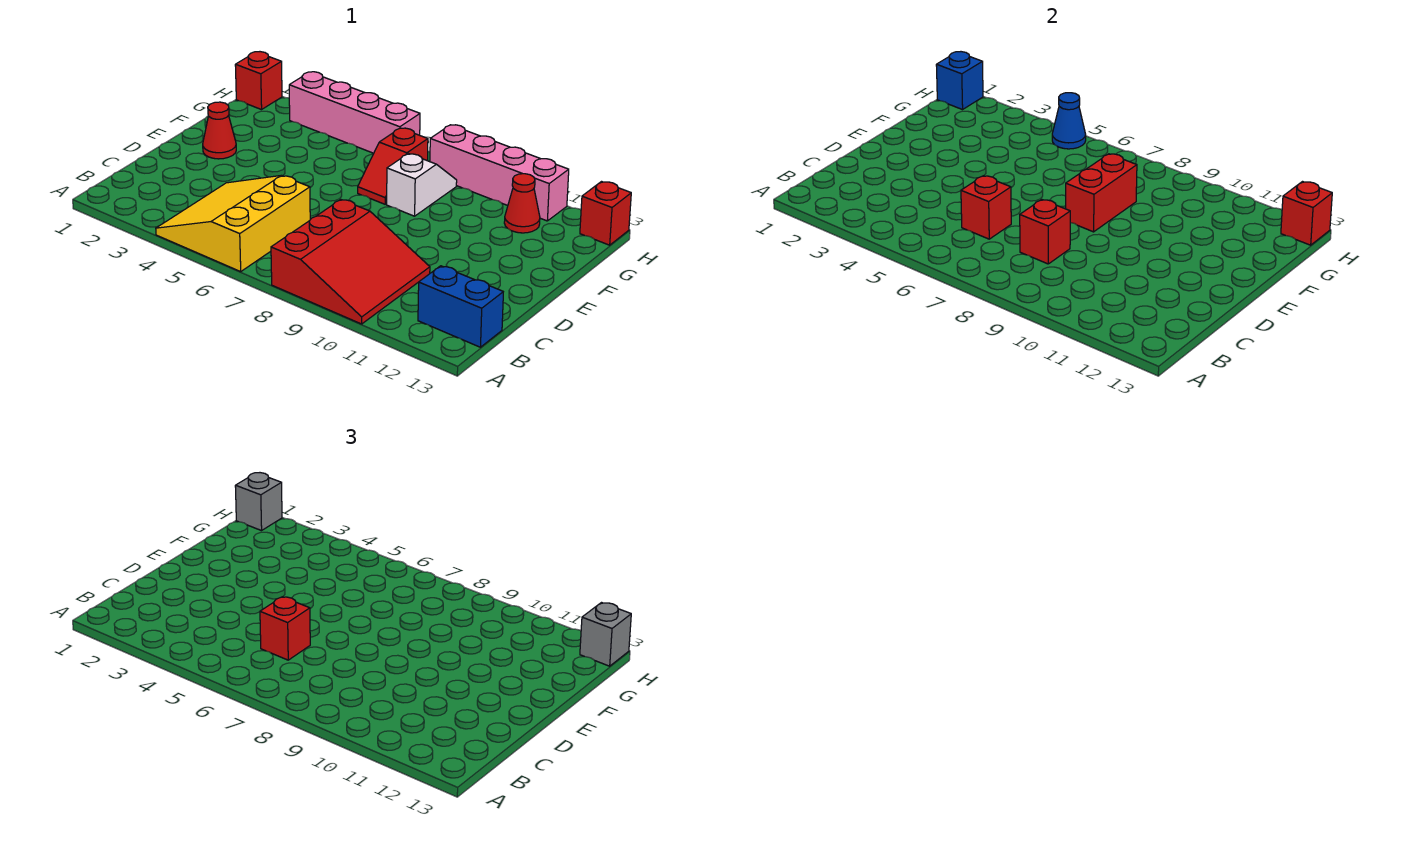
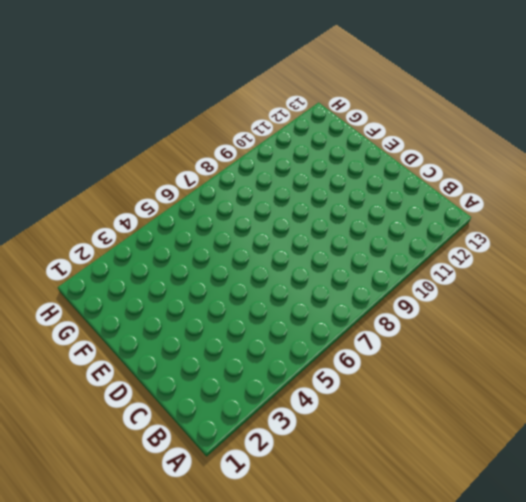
none -> yellow slope A4:C6 level 1 top 6
none -> red slope A8:C10 level 1 top 8
none -> blue brick B12:B13 level 1

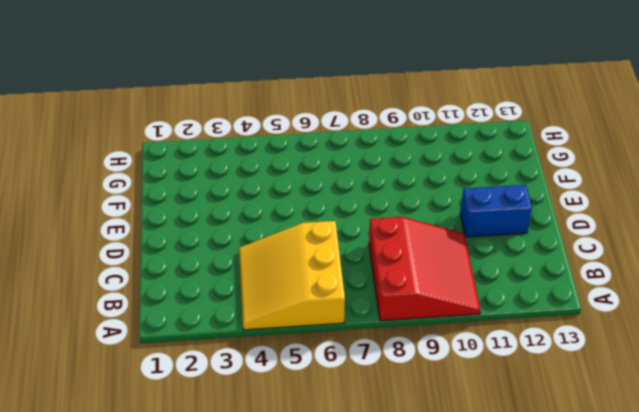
blue brick D11:D12 level 1 -> blue brick B12:B13 level 1
none -> red cone E2 level 1
none -> red slope F7:G7 level 1 top G
none -> white slope F8:G8 level 1 top F

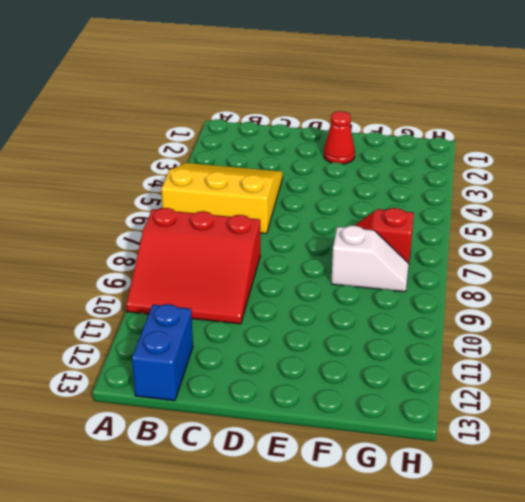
none -> red cone G11 level 1
none -> red brick H1 level 1
none -> pink brick H3:H6 level 1

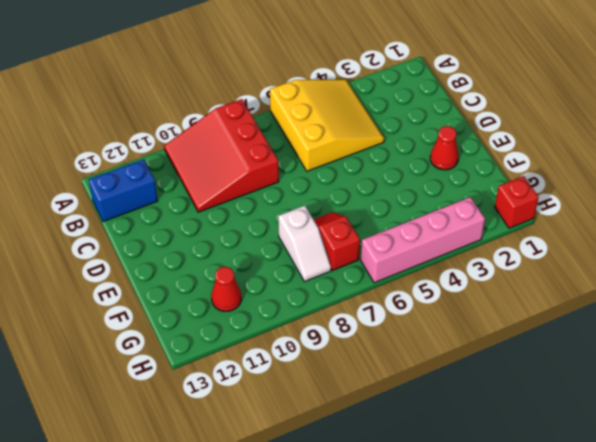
none -> pink brick H8:H11 level 1
none -> red brick H13 level 1
none -> red brick C6 level 2

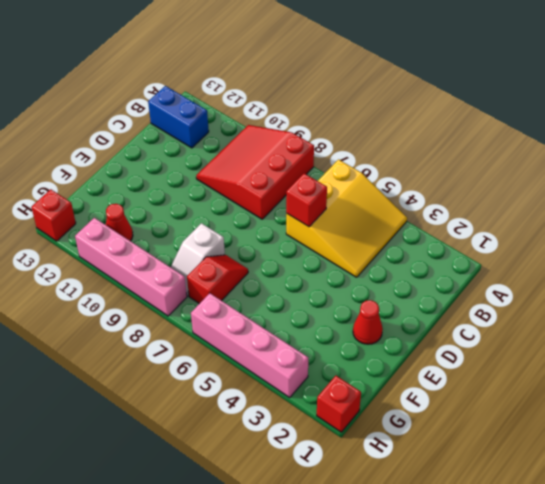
none -> red brick C8 level 2
none -> red brick E8:F8 level 2
none -> blue brick H1 level 2

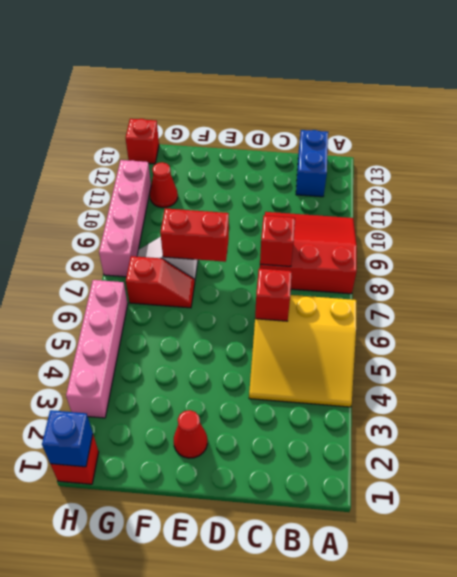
none -> blue cone H5 level 2
none -> red brick H13 level 2
none -> red brick C6 level 3

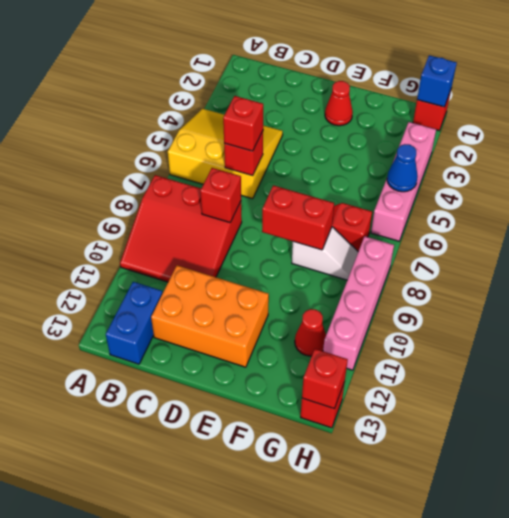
orange brick C11:E12 level 1 -> none
none -> grey brick H1 level 3
none -> grey brick H13 level 3

